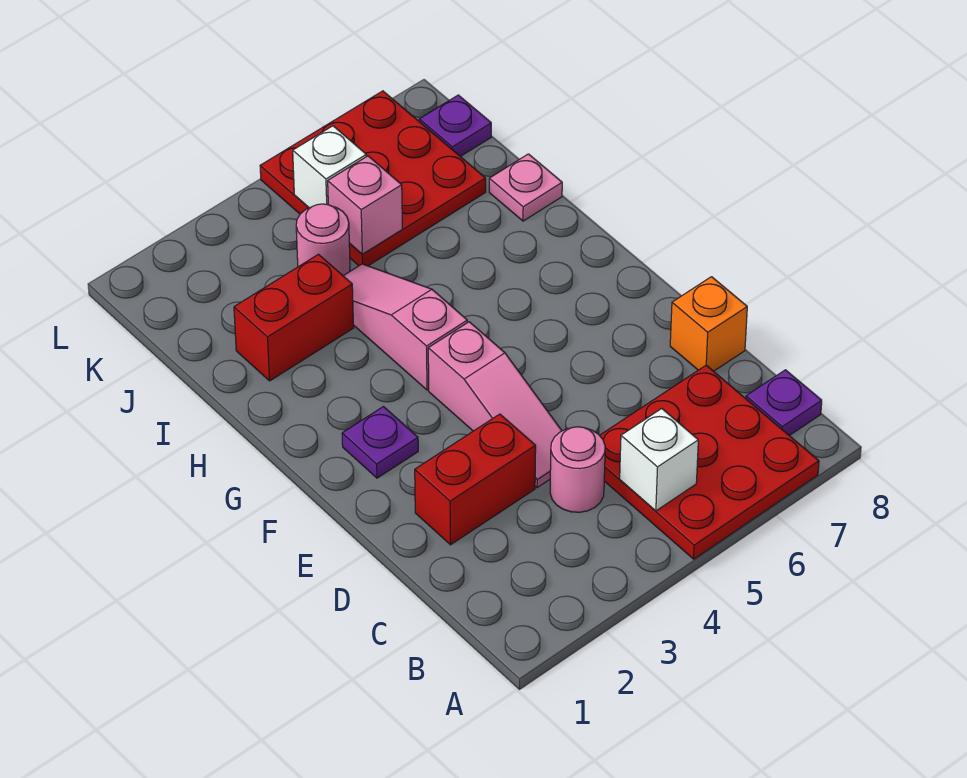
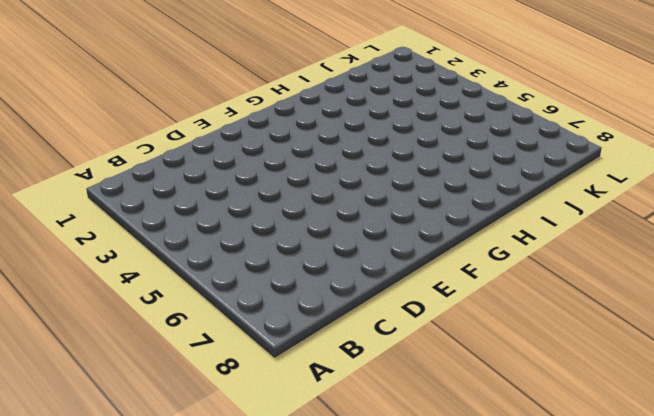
none -> red plate A5:C7 level 1
none -> purple plate B8 level 1
none -> pink round brick C4 level 1

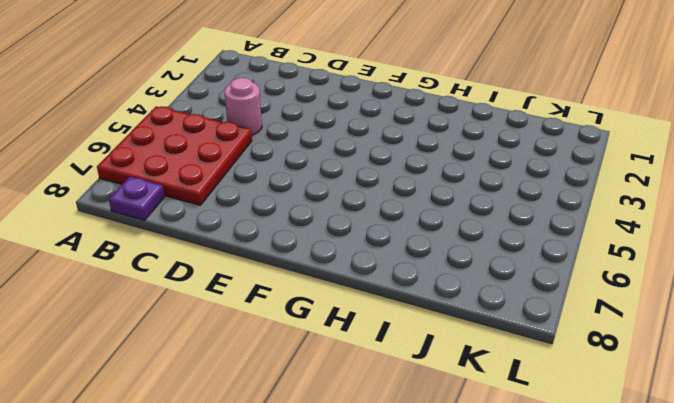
none -> red brick D2:D3 level 1
none -> pink slope D4:F4 level 1 top F
none -> orange brick D8 level 1

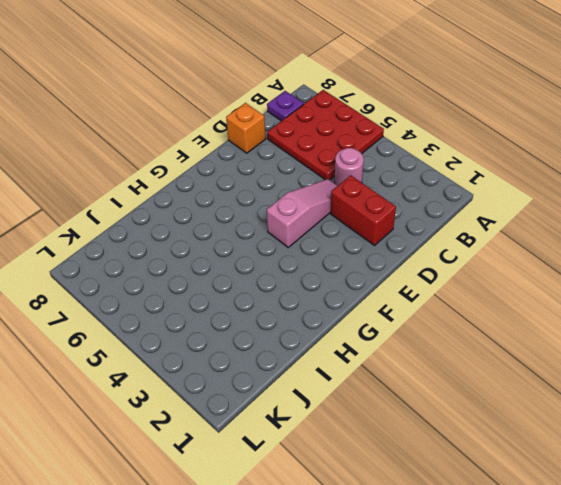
none -> purple plate F2 level 1
none -> pink slope G4:I4 level 1 top G
none -> red brick I2:I3 level 1

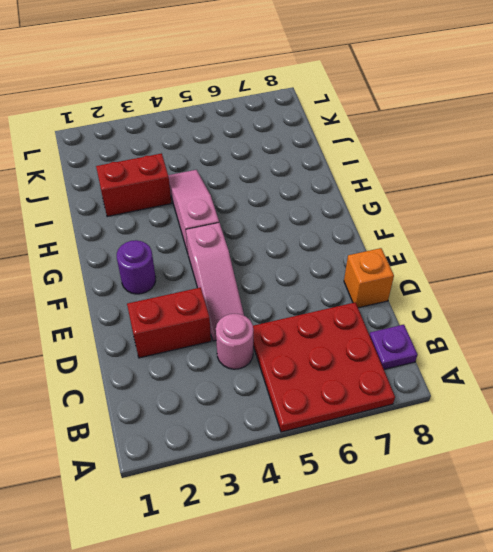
purple round brick F2 level 1 -> purple plate F2 level 1
none -> pink plate I8 level 1
none -> pink round brick J4 level 1
none -> red plate J5:L7 level 1

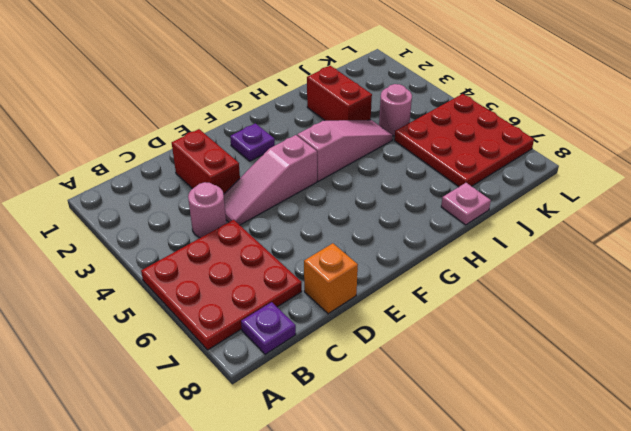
none -> purple plate K8 level 1
none -> white brick B5 level 2
none -> pink brick J5 level 2

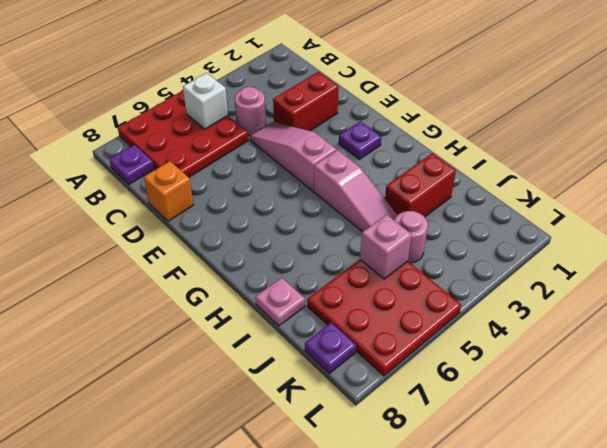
none -> white brick K5 level 2

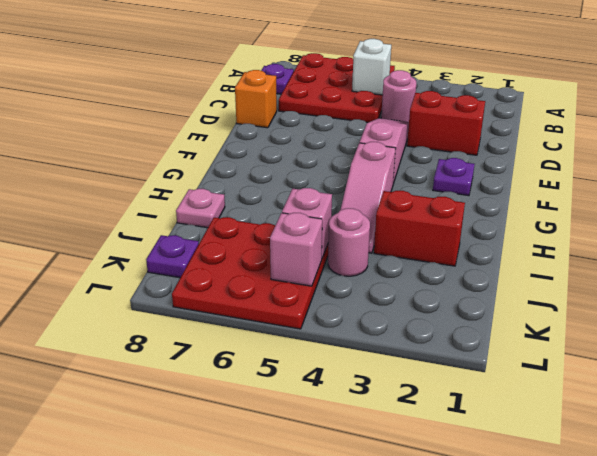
pink brick K5 level 2 -> white brick K5 level 2

